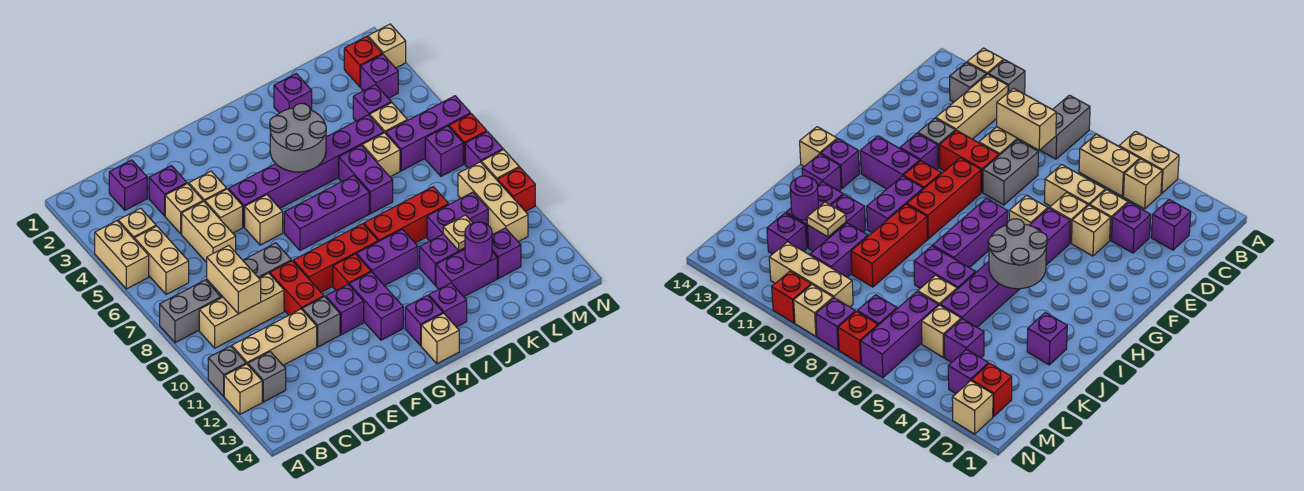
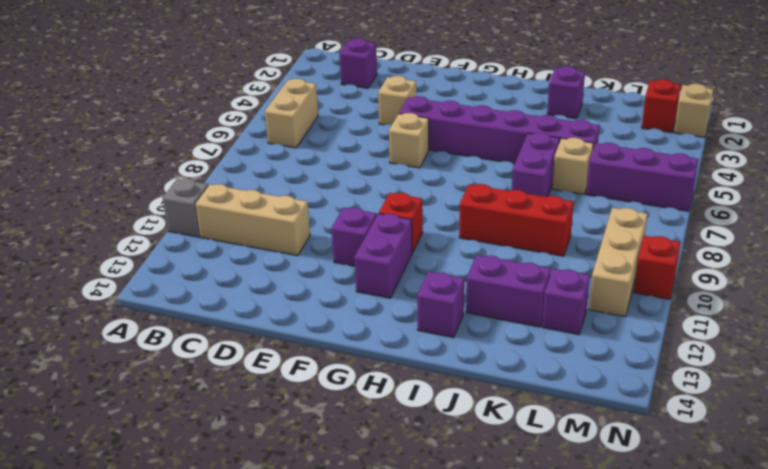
none -> tan brick A4:A5 level 1
none -> grey brick A8:B8 level 1
none -> tan brick A12 level 1
none -> tan brick B4 level 1

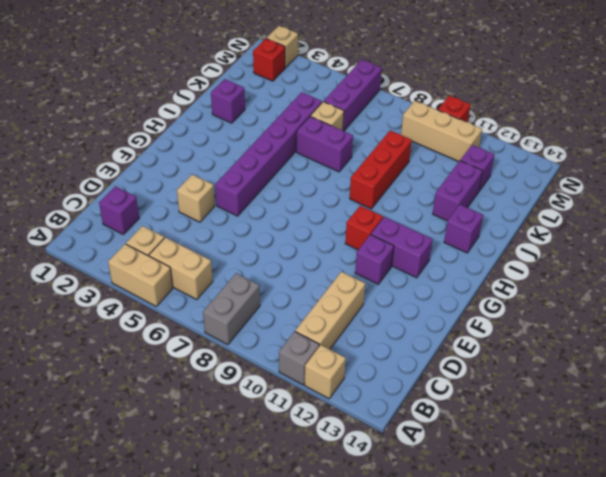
none -> tan brick B9:D9 level 1
none -> grey brick B12 level 1
none -> purple brick D3 level 1
none -> tan brick D4 level 1

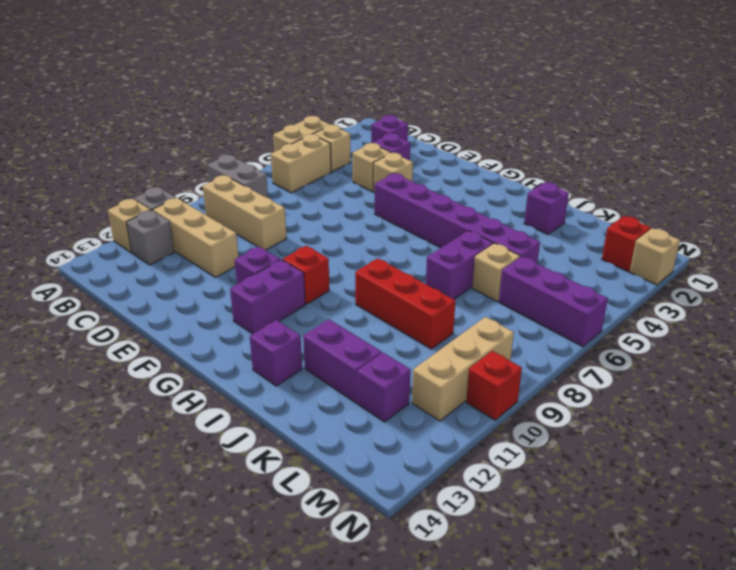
none -> tan brick D5:D6 level 1
none -> grey brick D8:E8 level 1
none -> tan brick E5 level 1
none -> red brick E9:E10 level 1

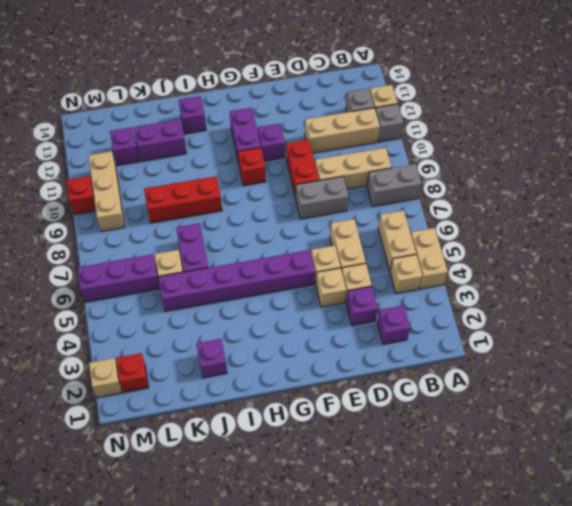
none -> grey brick E11 level 1
none -> tan brick F6 level 1
none -> red brick F9:H9 level 1
none -> purple brick G7:I7 level 1

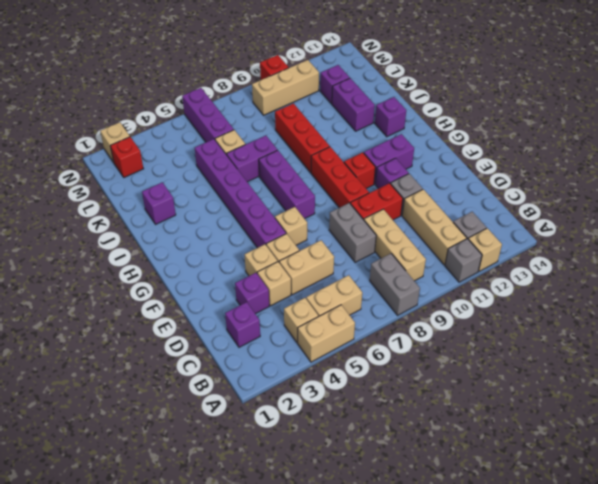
none -> purple brick H10:I10 level 1
none -> purple brick H13 level 1
none -> tan brick H14 level 1
none -> purple brick J11:K11 level 1

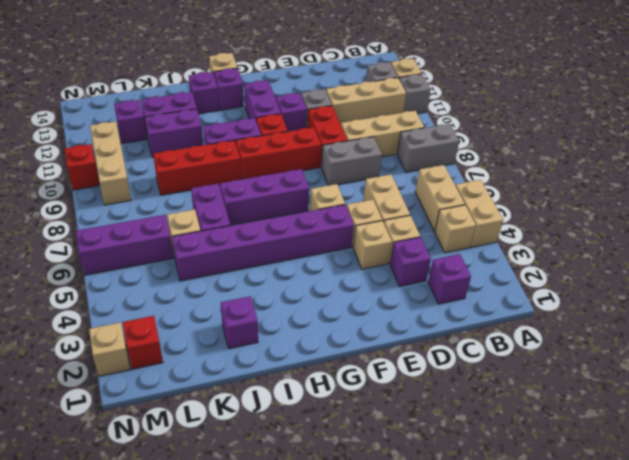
none -> purple brick K10:L10 level 1
none -> purple brick L4 level 1
none -> tan brick L5 level 1
none -> purple brick M3 level 1

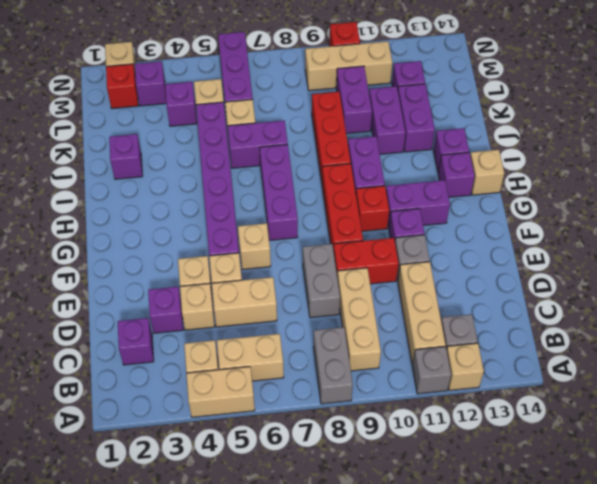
none -> purple brick M7 level 1
none -> red brick N7 level 1
none -> purple brick N8 level 1
none -> tan brick N9 level 1

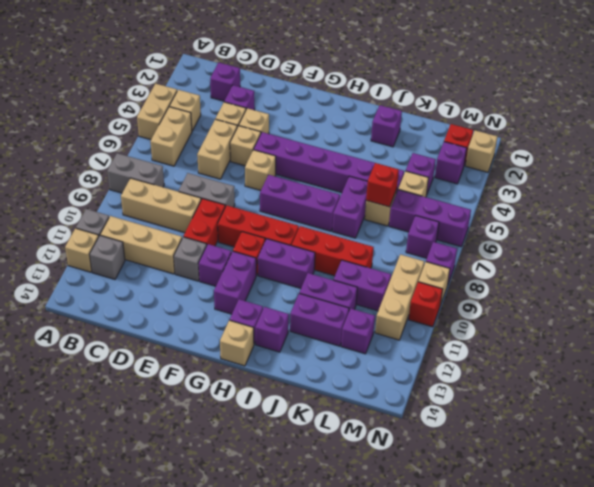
red brick K6 level 2 -> red brick N7 level 1
none -> tan brick C8:C9 level 2
none -> grey round brick H4:I5 level 2
none -> tan plate K11 level 2
none -> purple round brick K12 level 2

